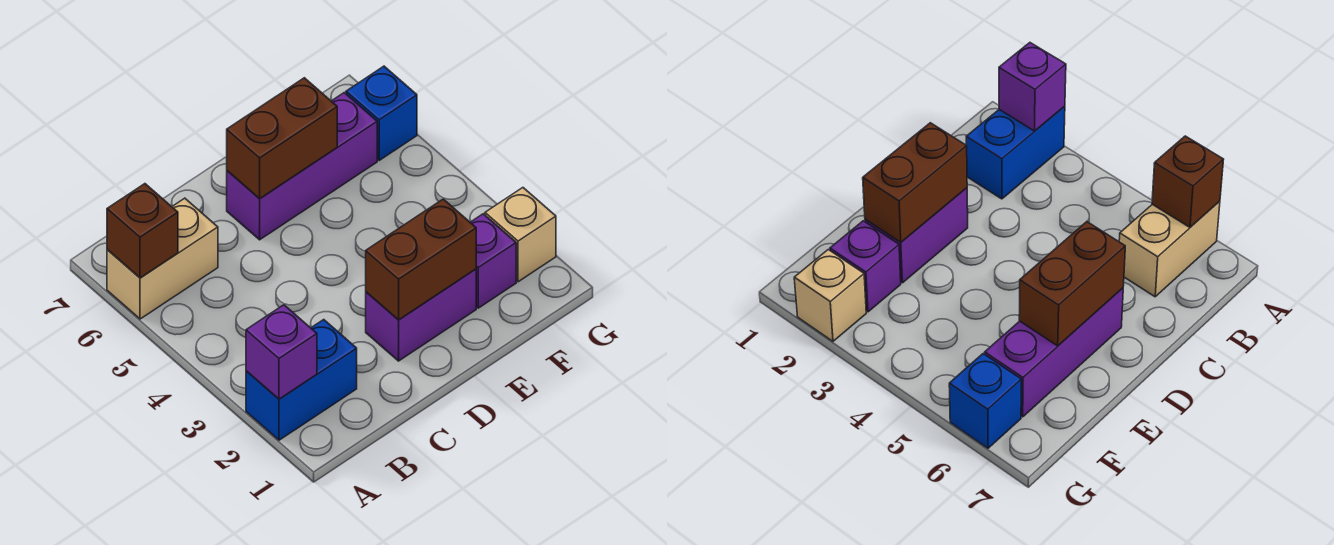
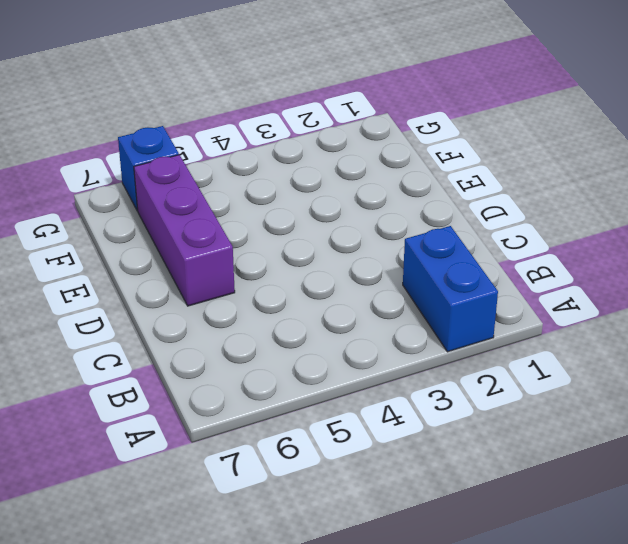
none -> tan brick A6:B6 level 1
none -> purple brick D2:E2 level 1

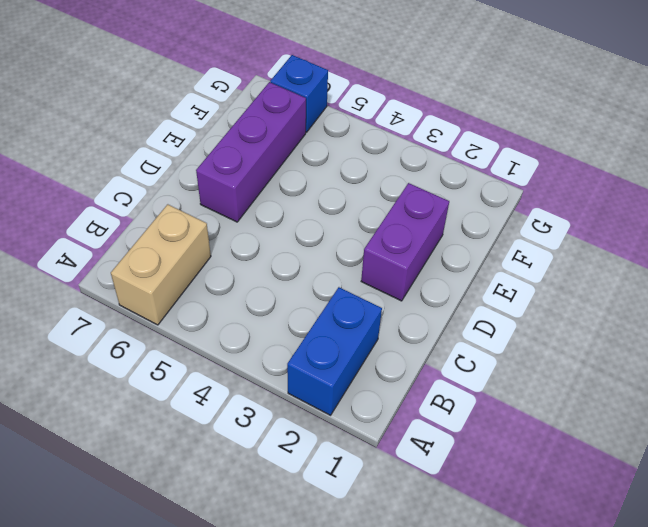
none -> purple brick F2 level 1
none -> tan brick G2 level 1

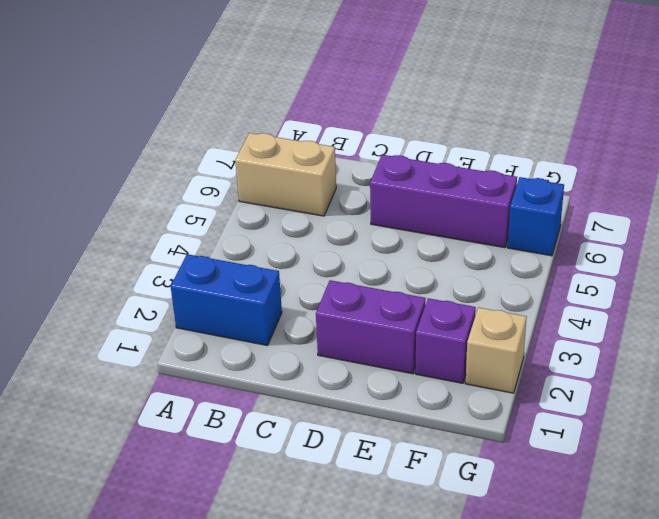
none -> purple brick A2 level 2
none -> brown brick A6 level 2

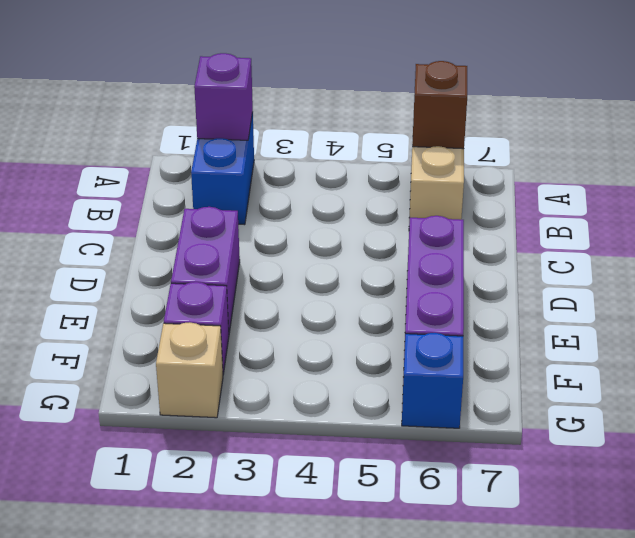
none -> brown brick D2:E2 level 2
none -> brown brick D6:E6 level 2

